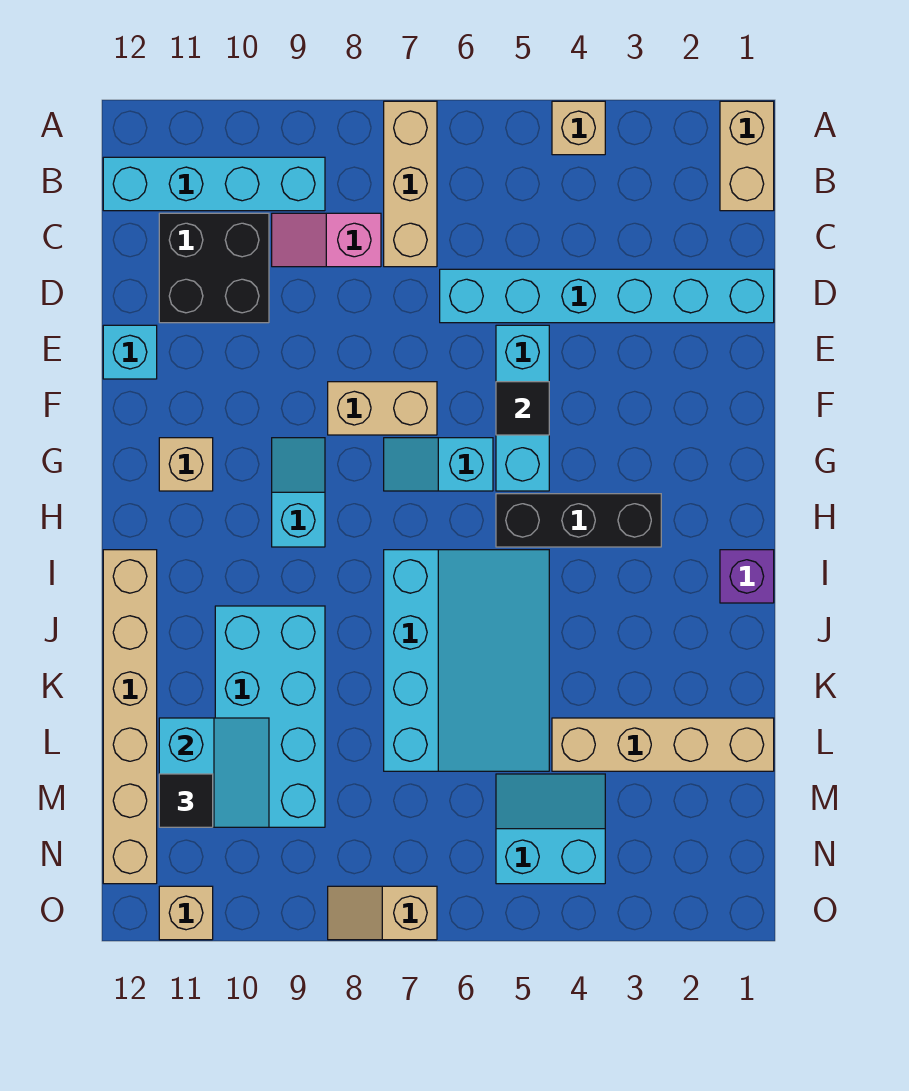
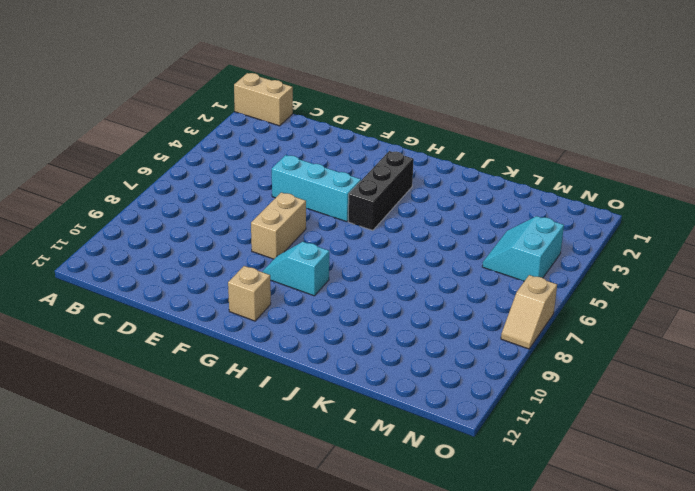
none -> tan brick A4 level 1
none -> tan brick A7:C7 level 1
none -> cyan brick B9:B12 level 1

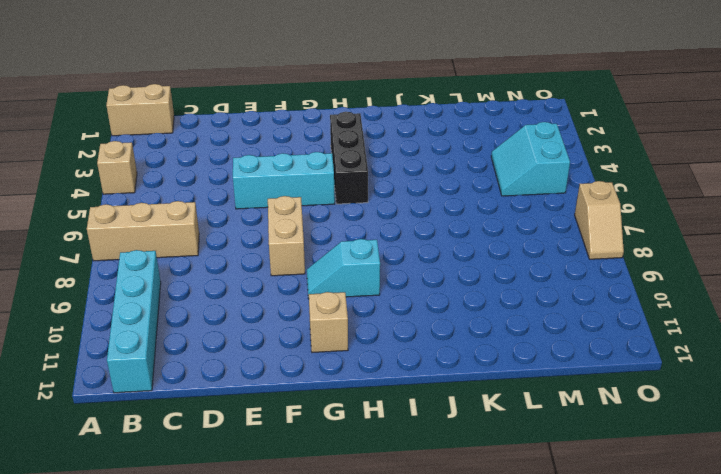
none -> pink slope C8:C9 level 1 top 8
none -> black brick C10:D11 level 1
none -> cyan brick D1:D6 level 1

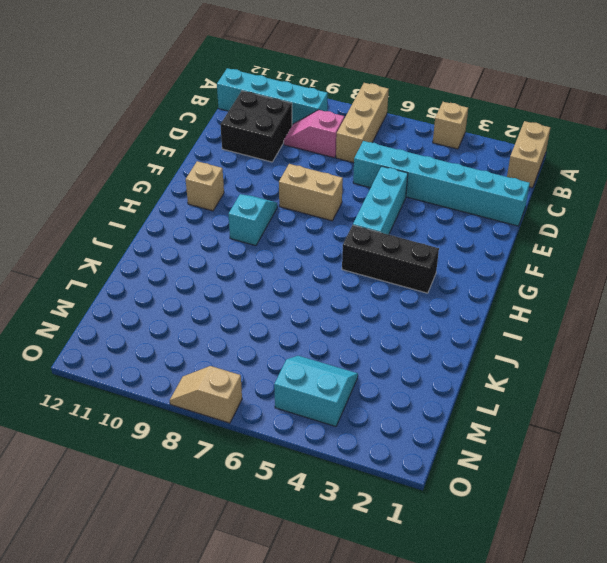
none -> cyan brick E12 level 1
none -> cyan slope G6:G7 level 1 top 6
none -> purple brick I1 level 1

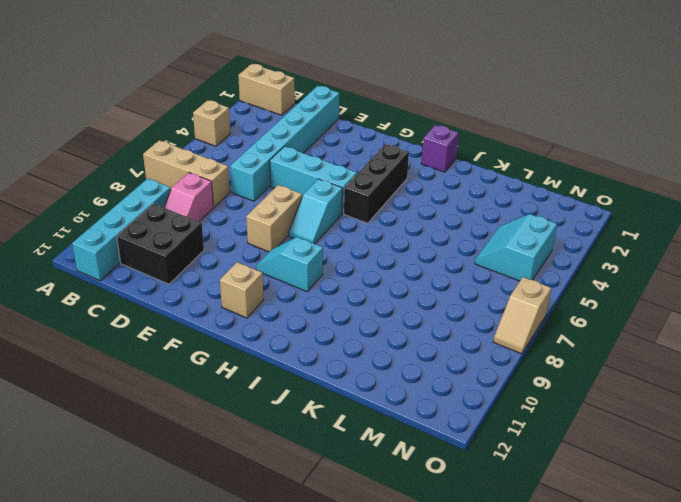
none -> cyan brick E12 level 1
none -> cyan slope I5:L7 level 1 top 7
none -> tan brick I12:N12 level 1

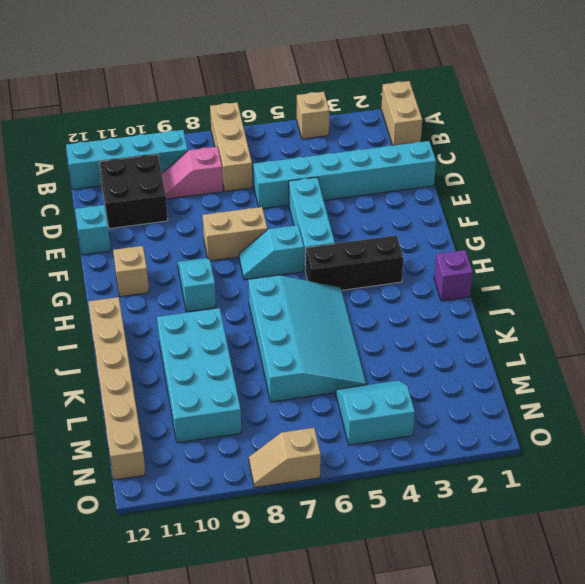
none -> tan brick L1:L4 level 1
none -> tan brick O11 level 1
none -> black tile F5 level 2

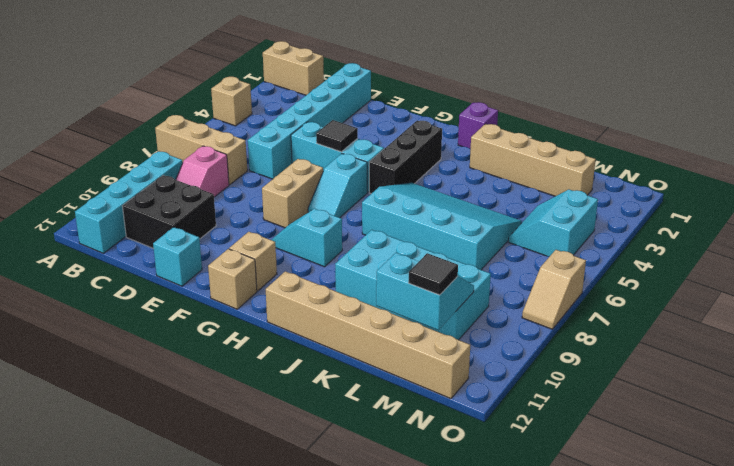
tan brick G12 level 1 -> tan brick O11 level 1
tan brick J2:M2 level 1 -> tan brick L1:L4 level 1

